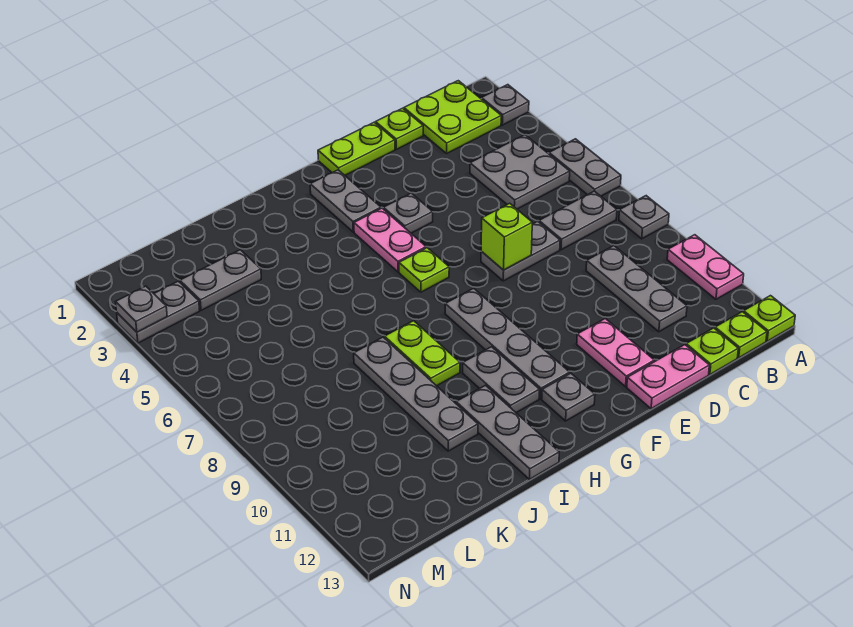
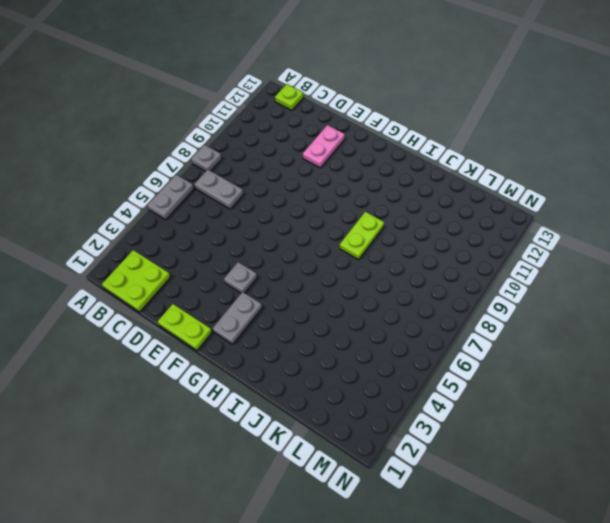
none -> grey plate A2 level 1
none -> pink plate A10:A11 level 1
none -> lime plate A13 level 1
none -> grey plate B4:C5 level 1

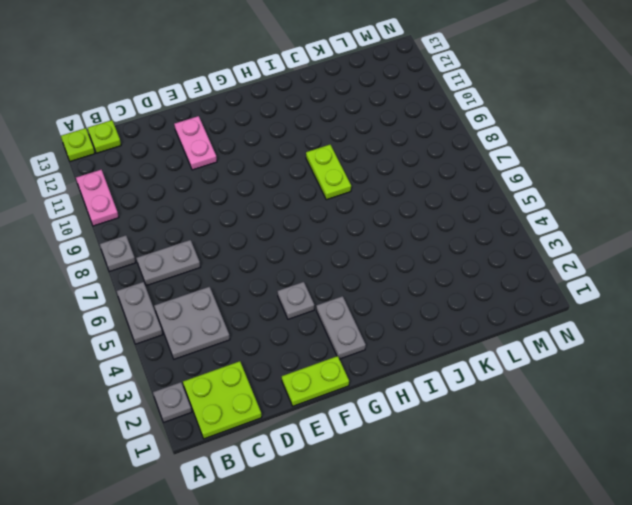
none -> grey plate C9:C11 level 1
none -> lime plate C13 level 1
none -> lime plate D1 level 1
none -> grey plate D7:E7 level 1

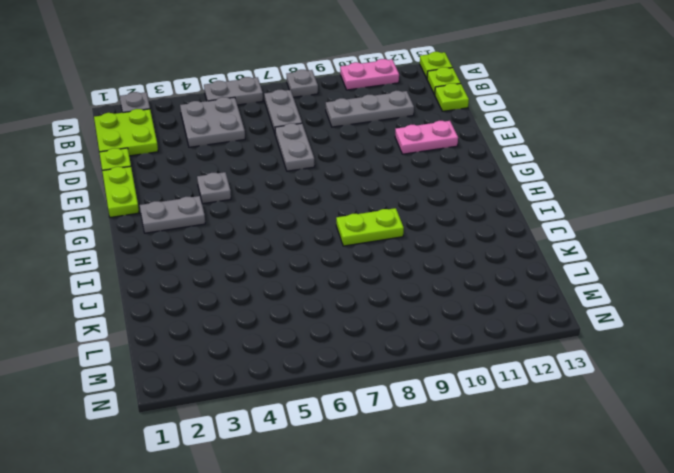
none -> pink plate D13:E13 level 1
none -> pink plate G4:G5 level 1
none -> lime plate G6 level 1
none -> grey plate G8:G11 level 1

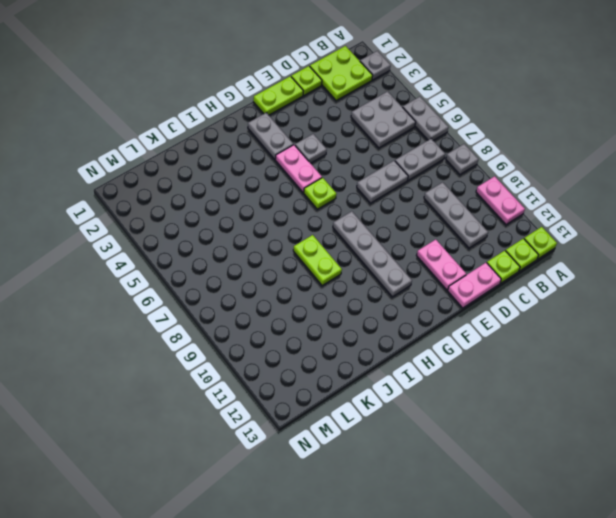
none -> grey plate G12 level 1
none -> grey plate H10:H11 level 1
none -> grey plate I11:I13 level 1
none -> grey plate J8:J11 level 1

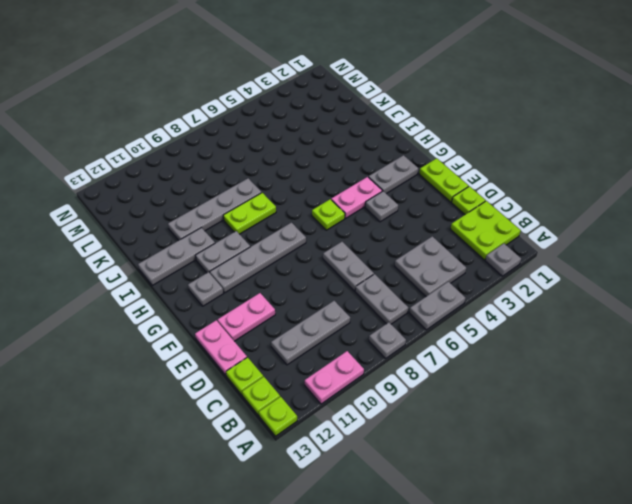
none -> grey plate K3:L3 level 1
none -> grey plate M3:N3 level 1
none -> lime brick E7 level 2
none -> grey plate N3 level 2

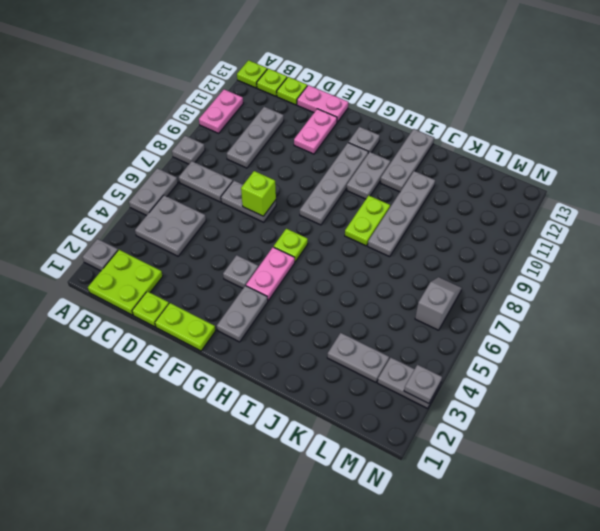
grey slope M6:M7 level 1 top 6 -> none

